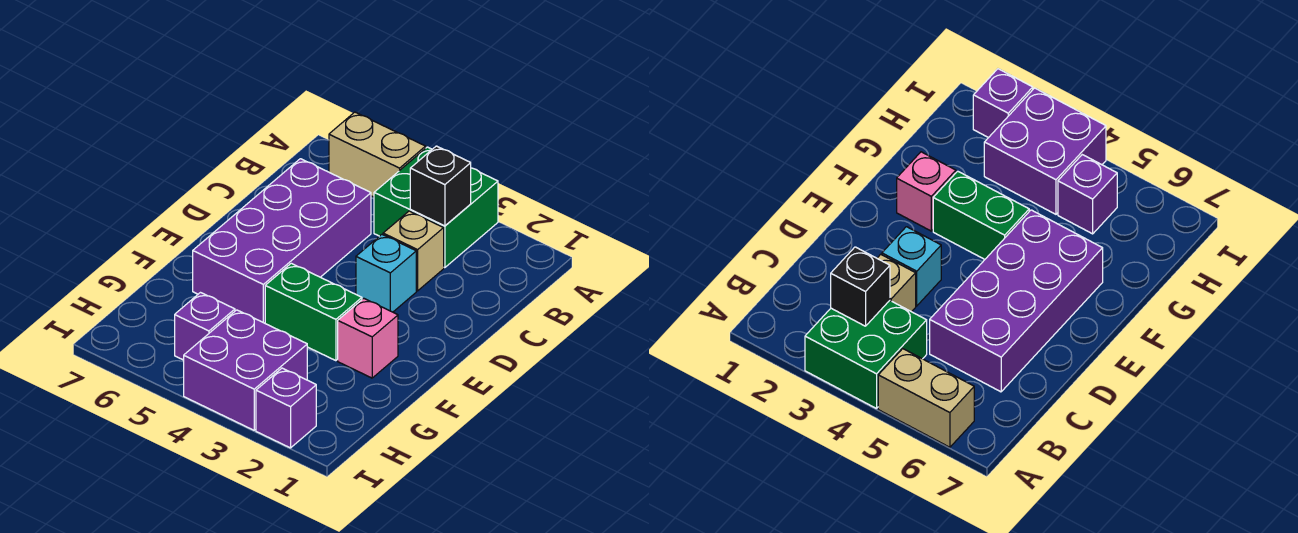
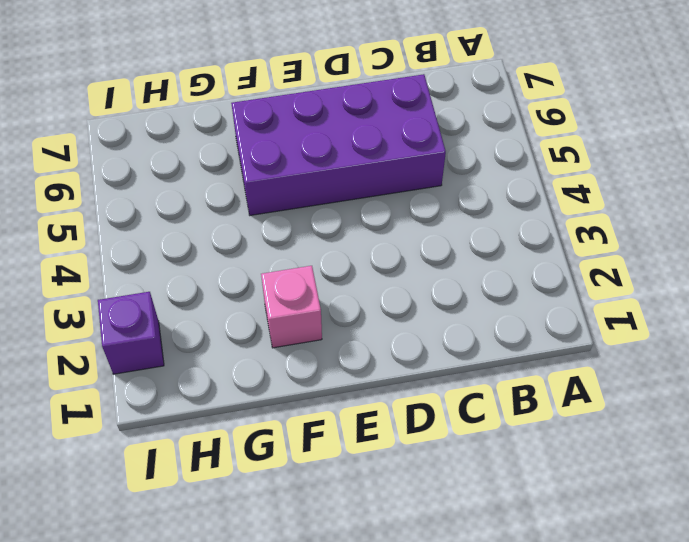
none -> green brick A3:B4 level 1
none -> tan brick A5:A6 level 1

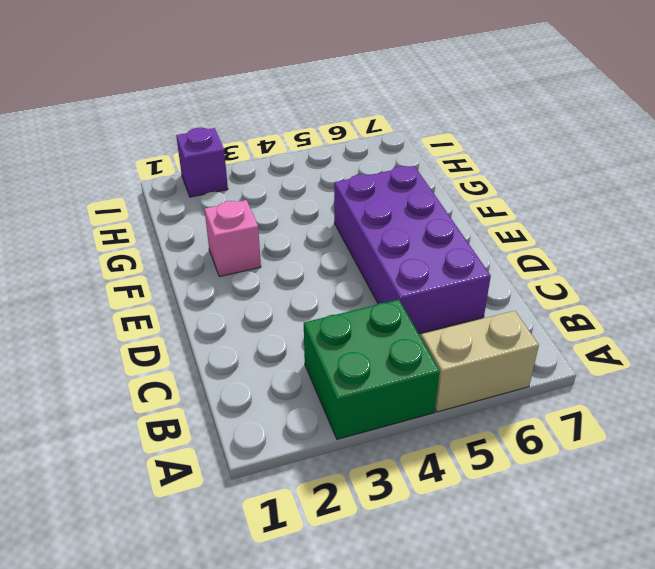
none -> tan brick C3 level 1
none -> cyan brick D3 level 1

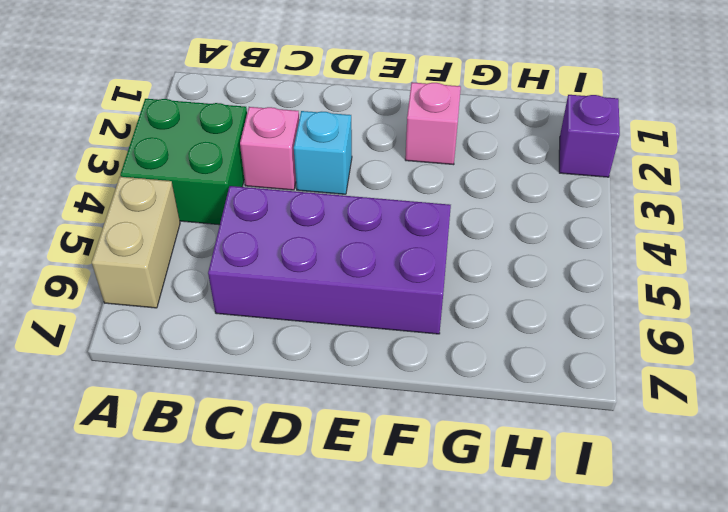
pink brick C3 level 1 -> tan brick C3 level 1
none -> green brick F3:F4 level 1
none -> purple brick H3:I4 level 1

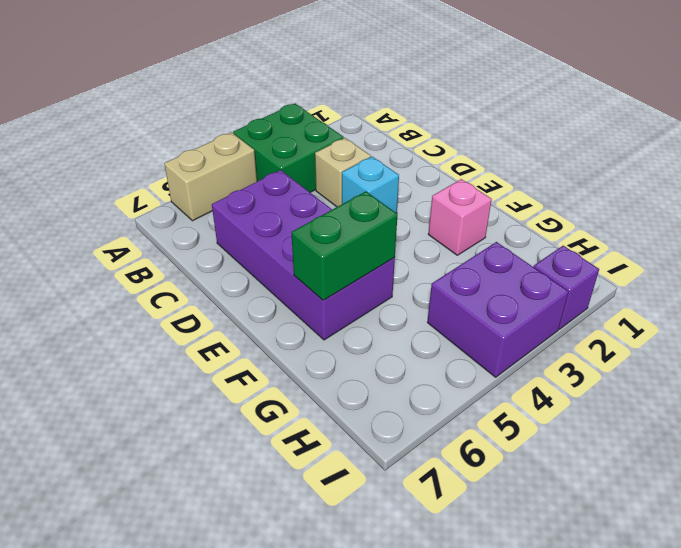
green brick F5:F6 level 2 -> green brick F3:F4 level 1
none -> purple brick H5 level 1
none -> black brick B3 level 2

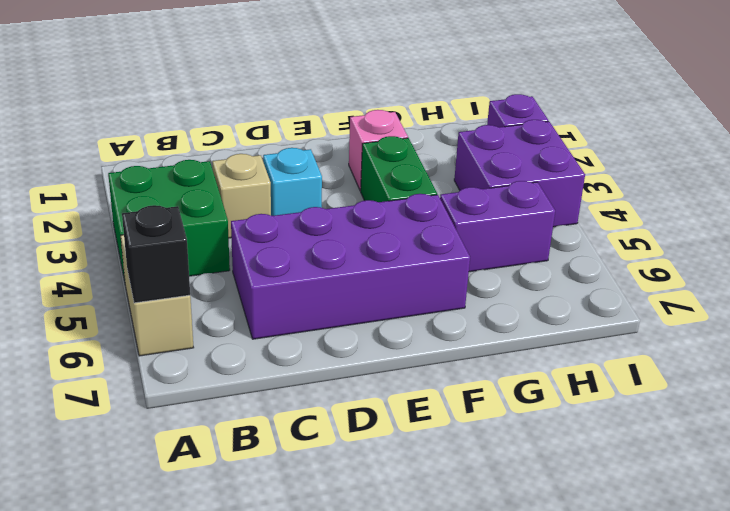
black brick A6 level 2 -> black brick B3 level 2
purple brick G5:H5 level 1 -> purple brick H5 level 1

